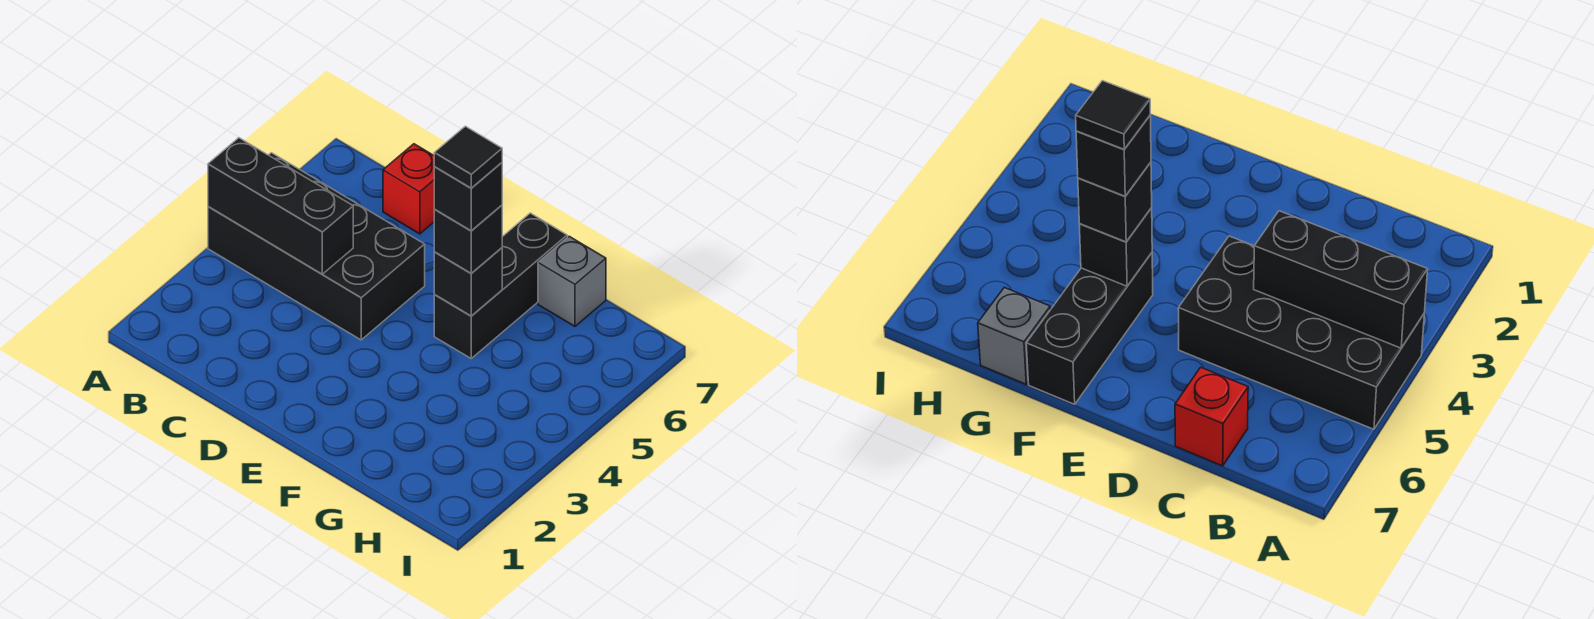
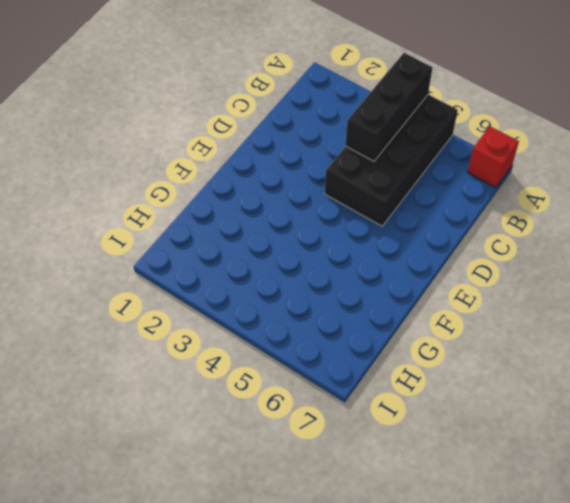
red brick A7 level 1 -> red brick C7 level 1
none -> black brick F5:F7 level 1
none -> grey brick G7 level 1

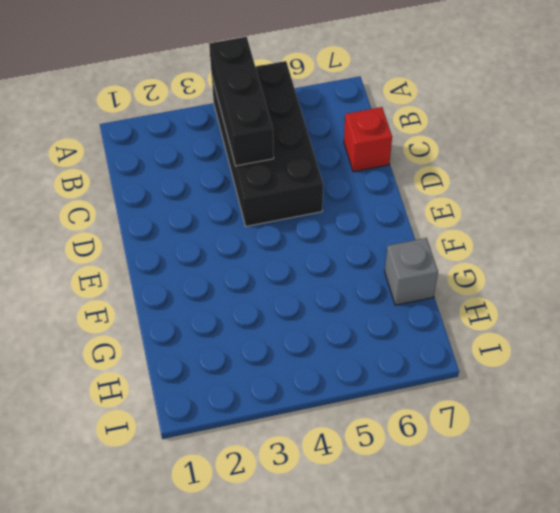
none -> black brick F5:F7 level 1
none -> black brick F5 level 2

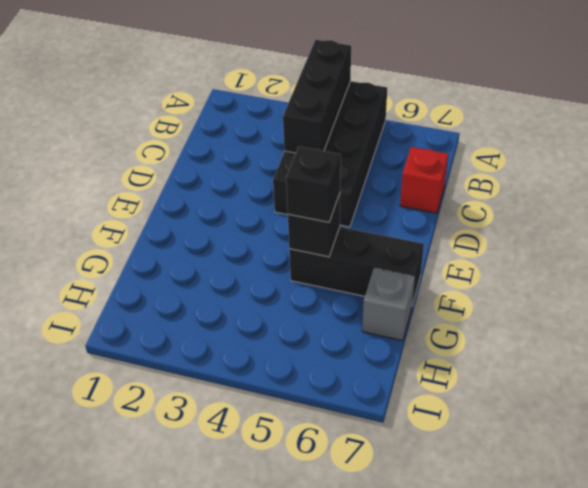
none -> black brick F5 level 4
none -> black tile F5 level 5

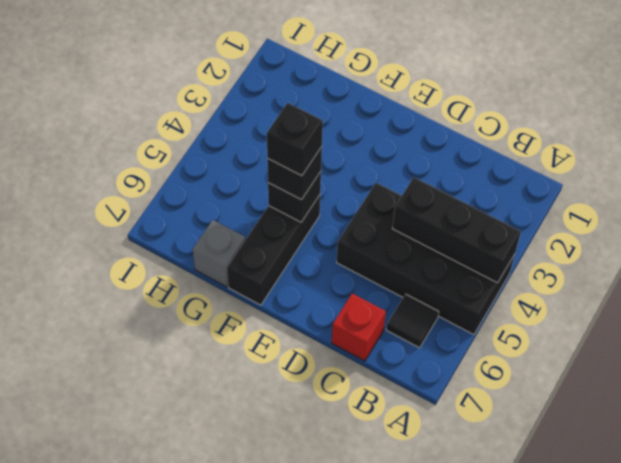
black tile B6 level 1 -> black tile F5 level 5

